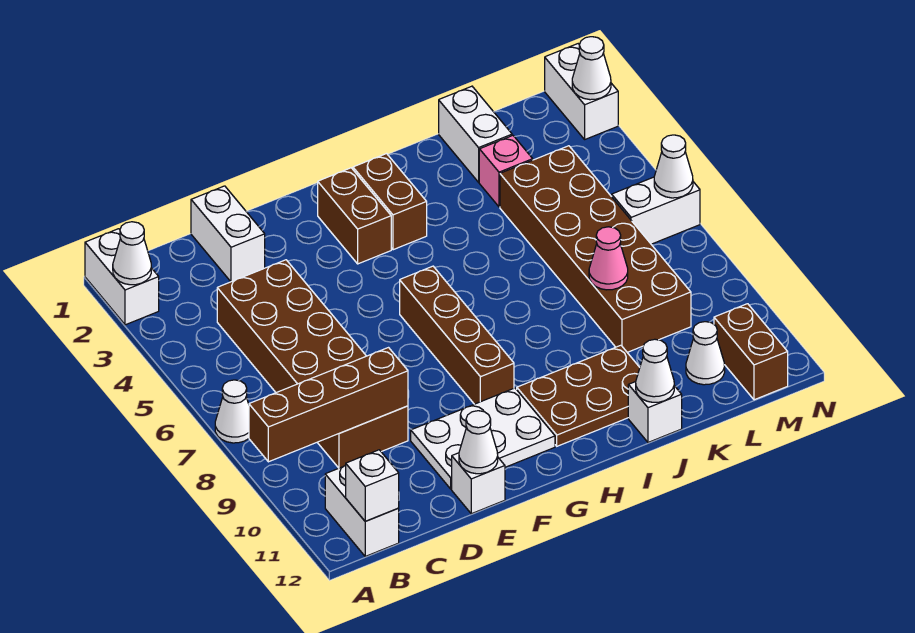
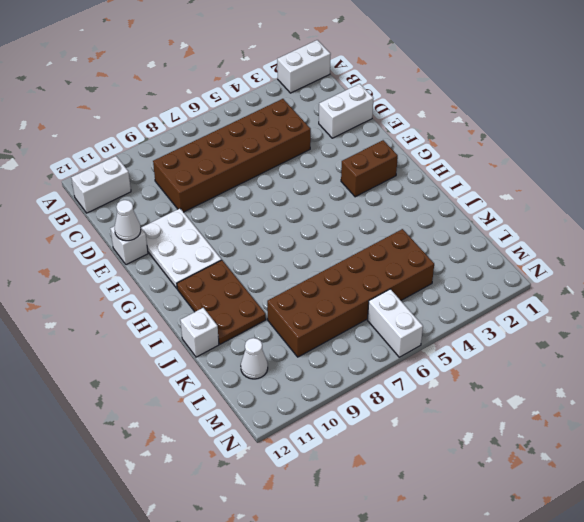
none -> white cone A7 level 1
none -> brown brick G6:G9 level 1
none -> brown brick H2:H3 level 1

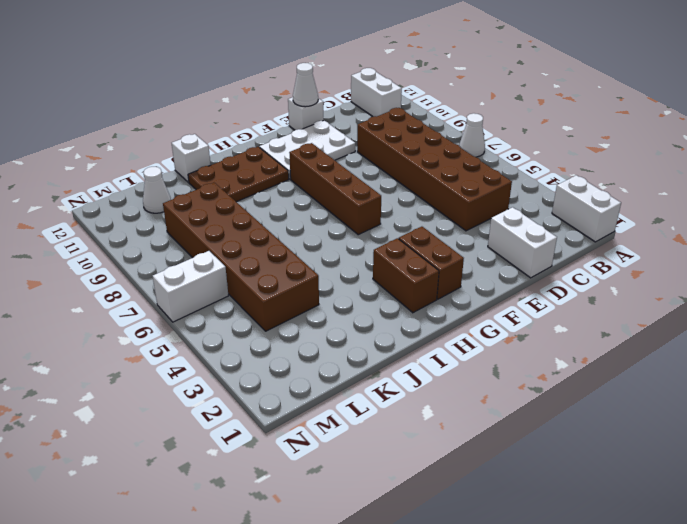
none -> white brick K1:K2 level 1
none -> pink brick K3 level 1
none -> brown brick M11:M12 level 1

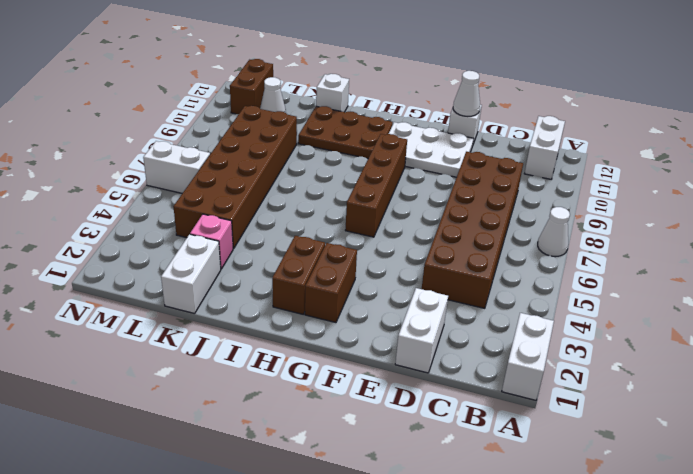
none -> white brick N1:N2 level 1
none -> white cone A2 level 2
none -> brown brick A9:D9 level 2

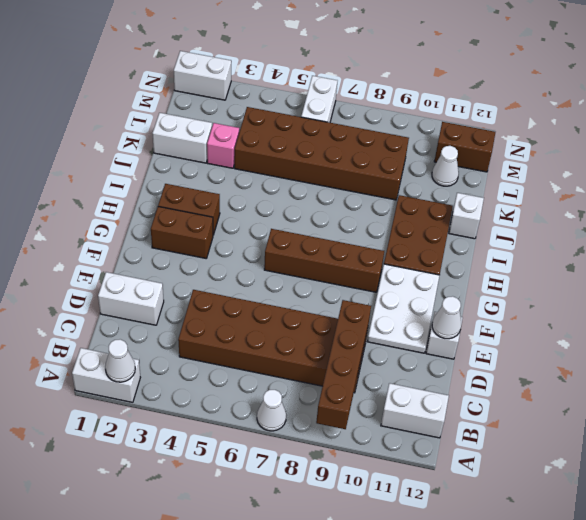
none -> white brick B12 level 2
none -> white cone J12 level 2
none -> pink cone K8 level 2

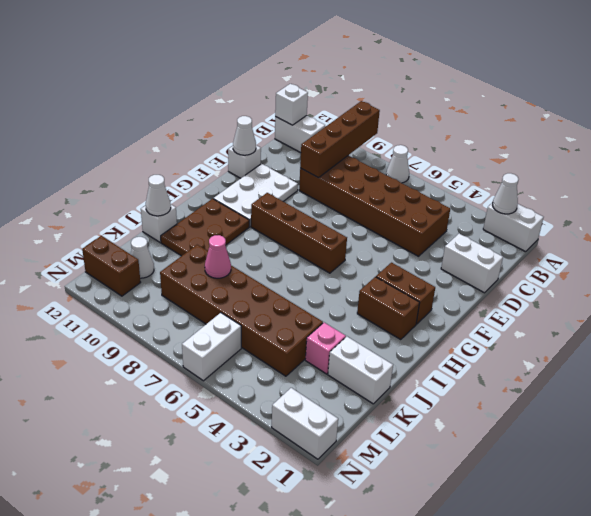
none -> white cone N2 level 2
none -> white cone N6 level 2

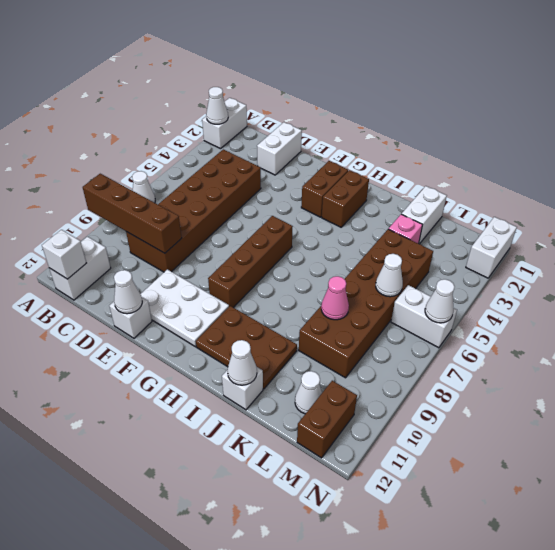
white cone L6 level 2 -> white cone N2 level 2

